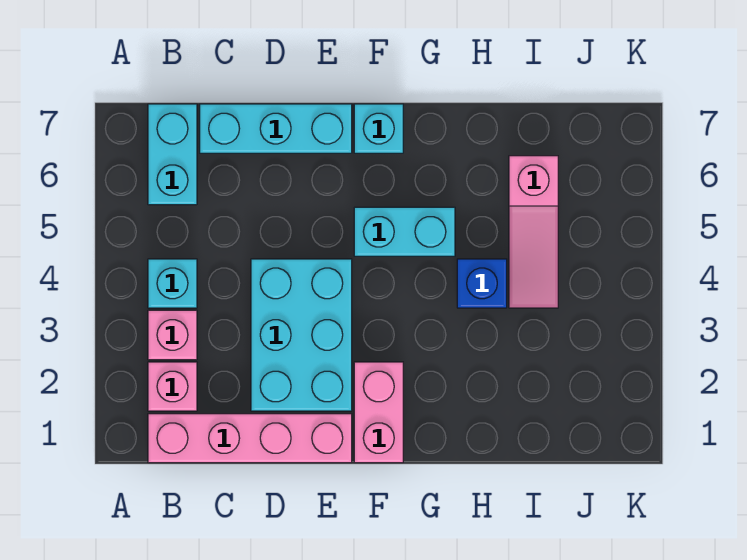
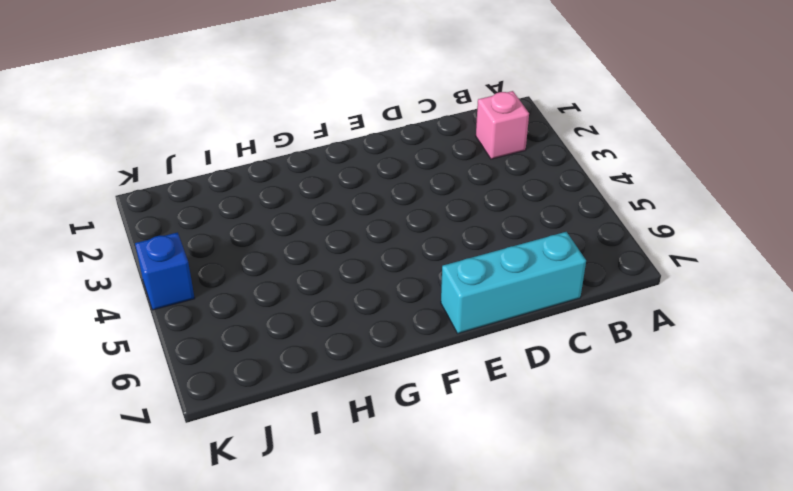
blue brick K4 level 1 -> blue brick H4 level 1
none -> pink brick B1:E1 level 1
none -> pink brick B3 level 1
none -> cyan brick B4 level 1

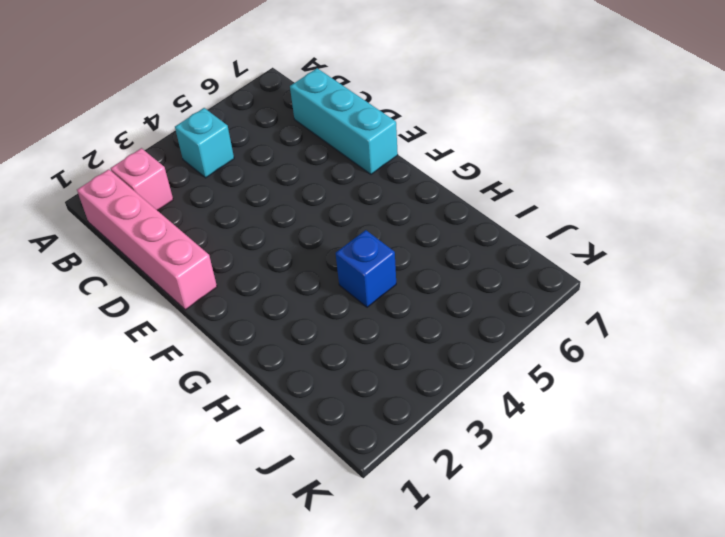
none -> pink brick B3 level 1
none -> cyan brick B6:B7 level 1
none -> cyan brick D2:E4 level 1

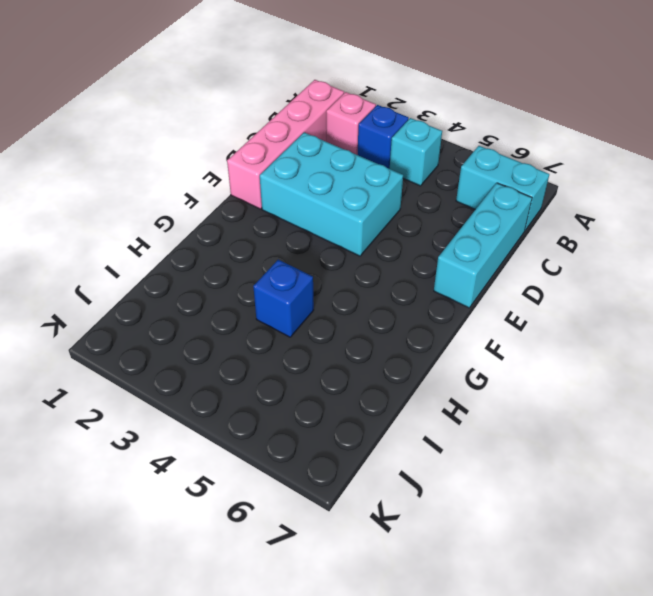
blue brick B3 level 1 -> pink brick B3 level 1
none -> pink brick F1:F2 level 1
none -> cyan brick F5:G5 level 1
none -> cyan brick F7 level 1

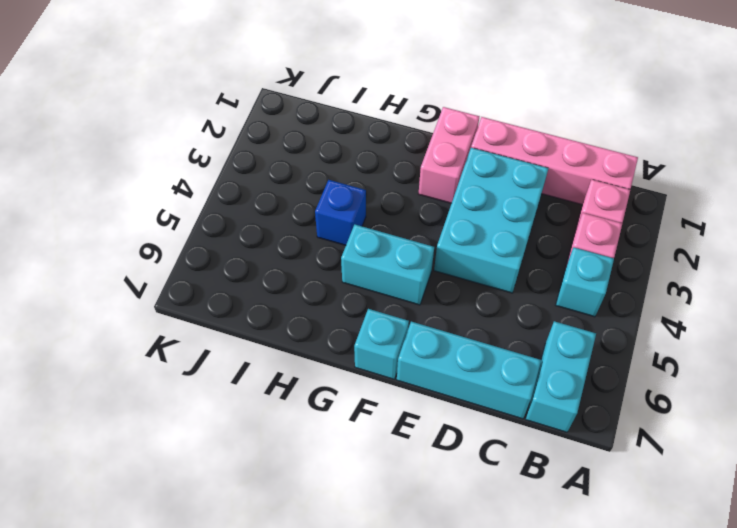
none -> pink slope I4:I6 level 1 top 6

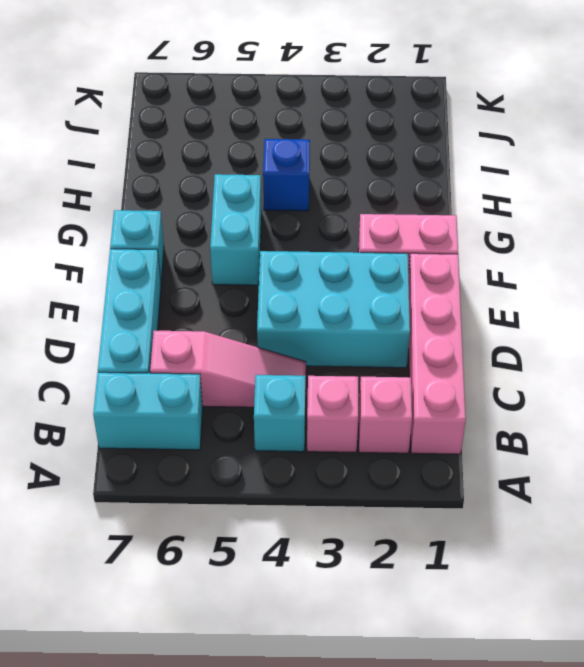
pink slope C4:C6 level 1 top 6 -> pink slope I4:I6 level 1 top 6

